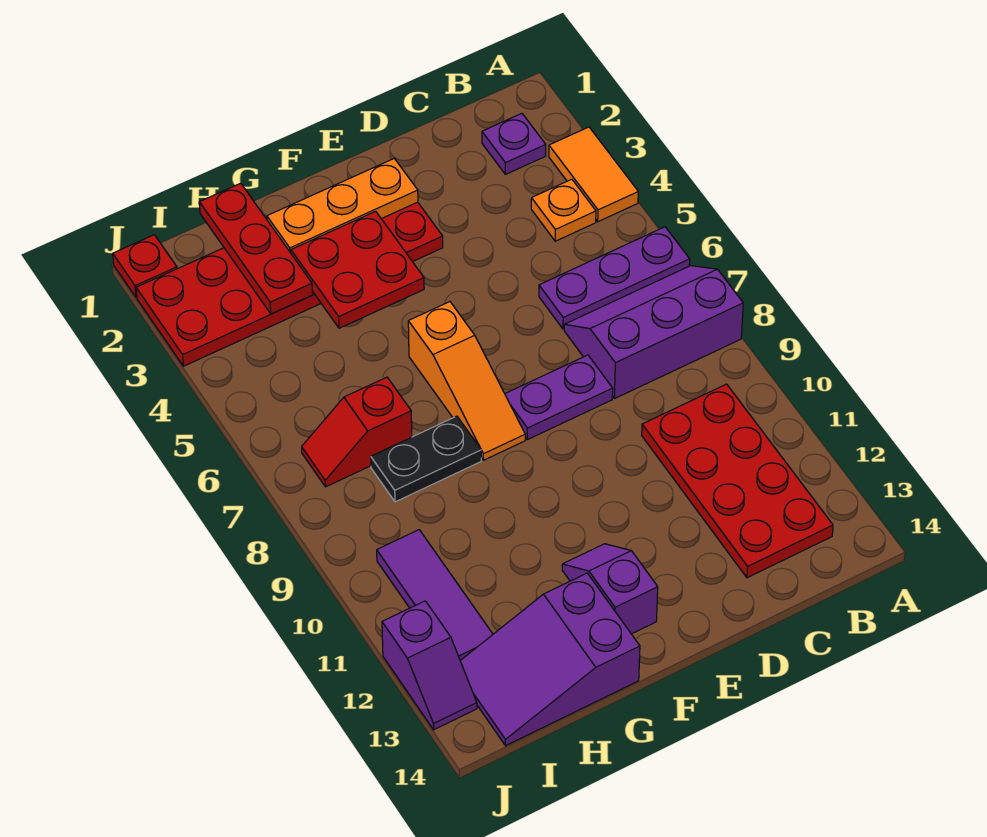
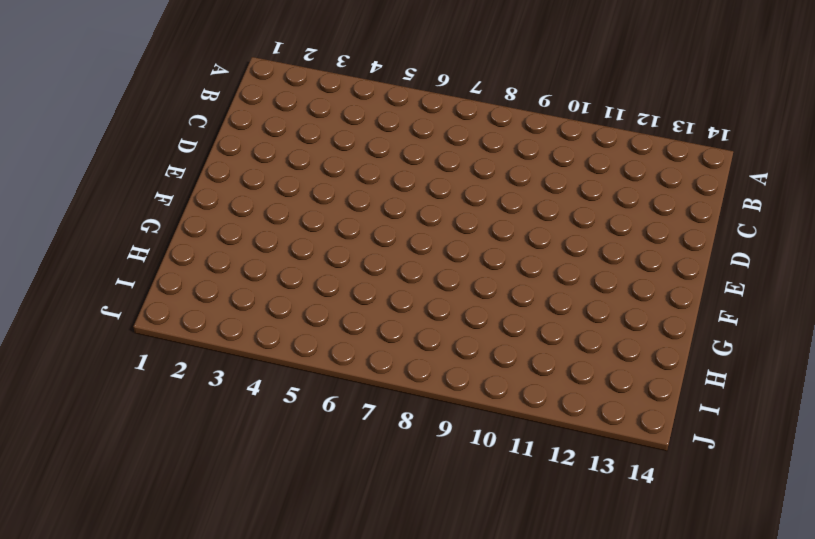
none -> orange tile A3:A4 level 1
none -> purple plate A6:C6 level 1
none -> purple slope A7:C8 level 1 top 8

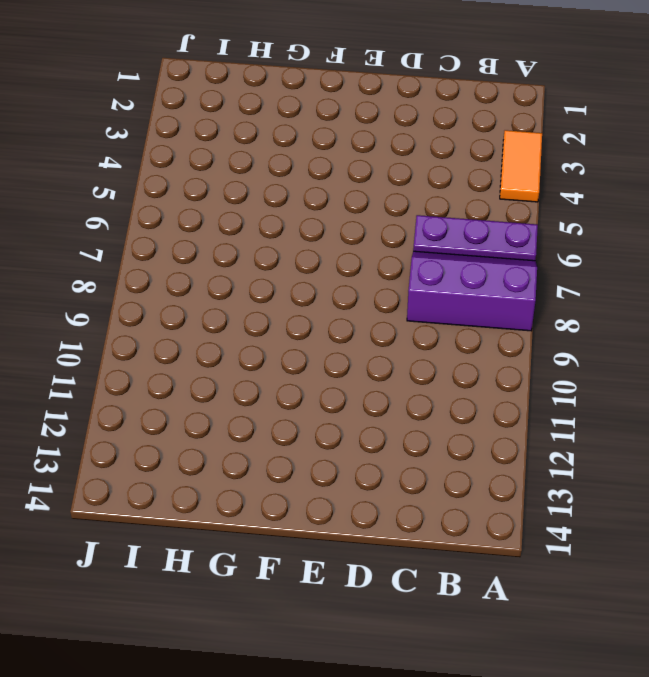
none -> purple plate B2 level 1
none -> orange plate B4 level 1
none -> red plate B10:C13 level 1

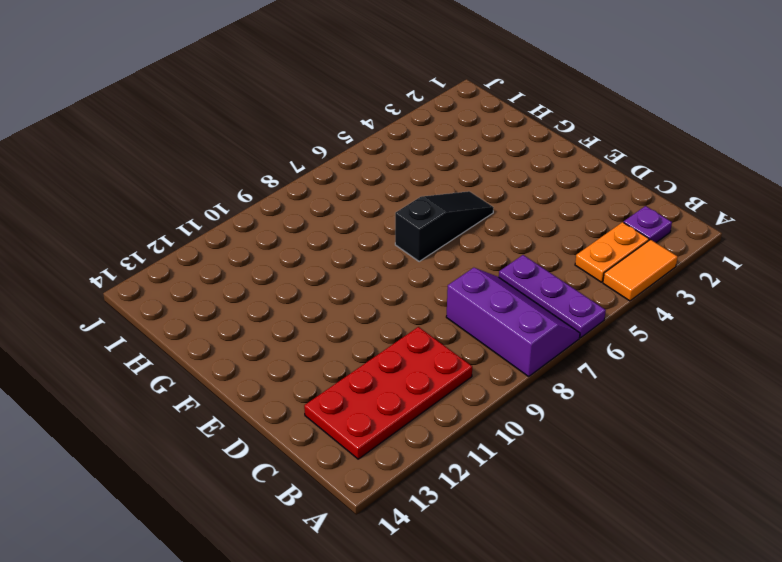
orange plate B3:B4 level 1 -> orange plate B4 level 1
black slope F5:F7 level 1 top 7 -> orange slope F6:F8 level 1 top 6
none -> purple plate D8:E8 level 1
none -> red plate E2:J3 level 1
none -> purple slope F12:F13 level 1 top 13

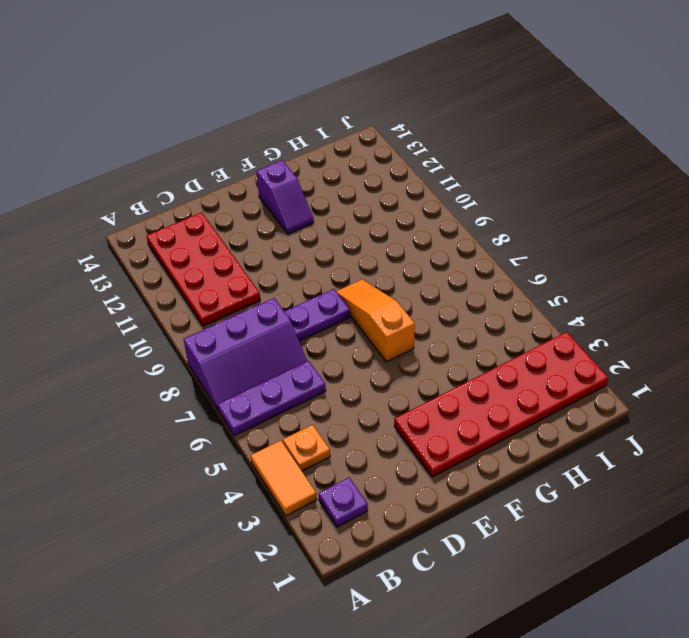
none -> black plate G8:H8 level 1
none -> purple slope G13:I14 level 1 top G
none -> red slope H7:I7 level 1 top H

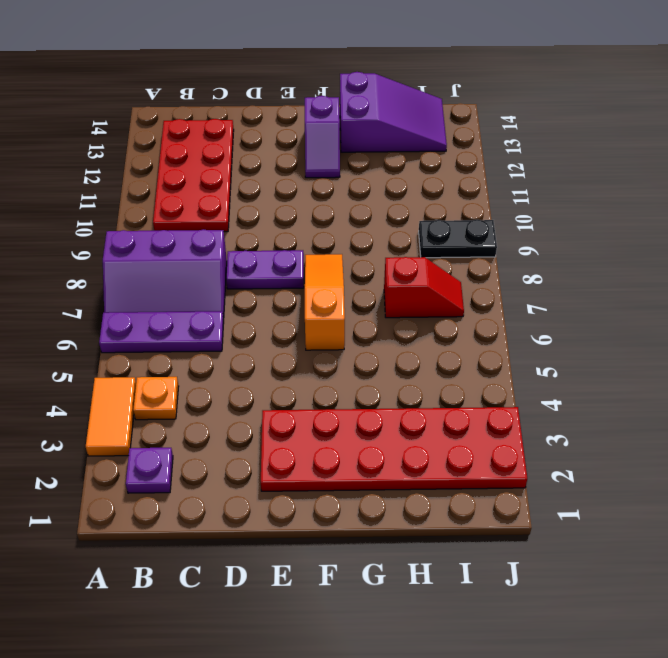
black plate I9:J9 level 1 -> black plate G8:H8 level 1
none -> purple tile I10:I12 level 1
none -> red plate J1 level 1
none -> purple slope J12:J13 level 1 top 12

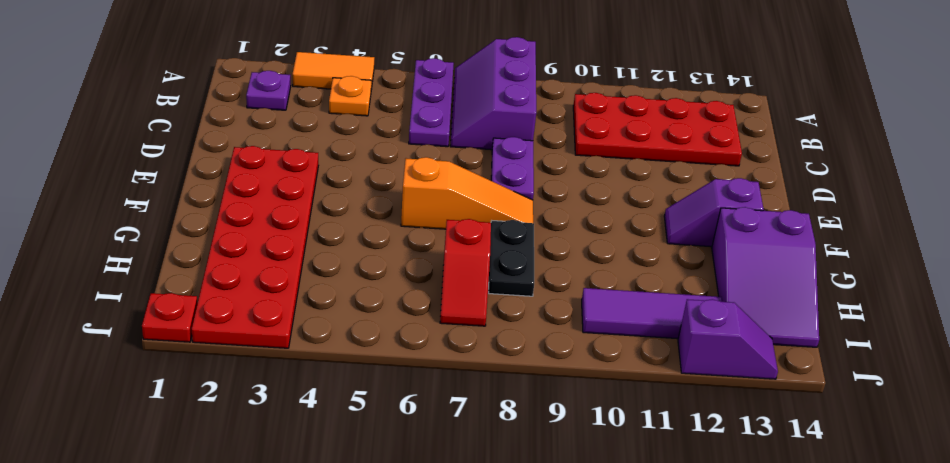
none -> orange plate E2:G2 level 2
none -> red plate F3:G4 level 2
none -> red plate H1:H3 level 2

